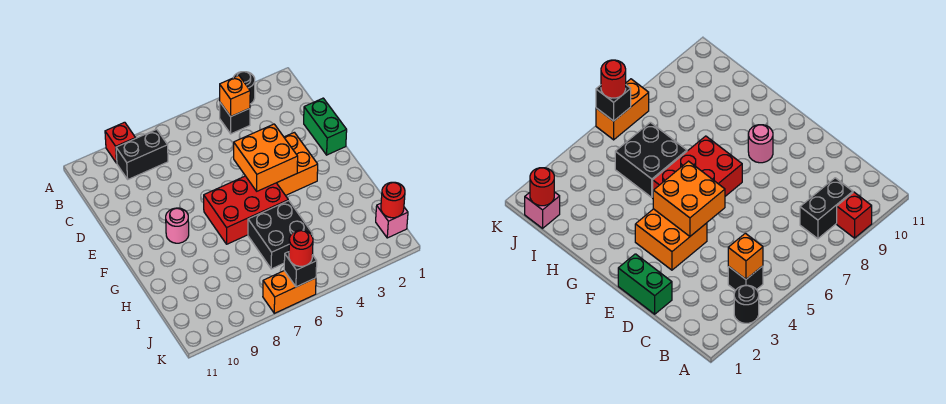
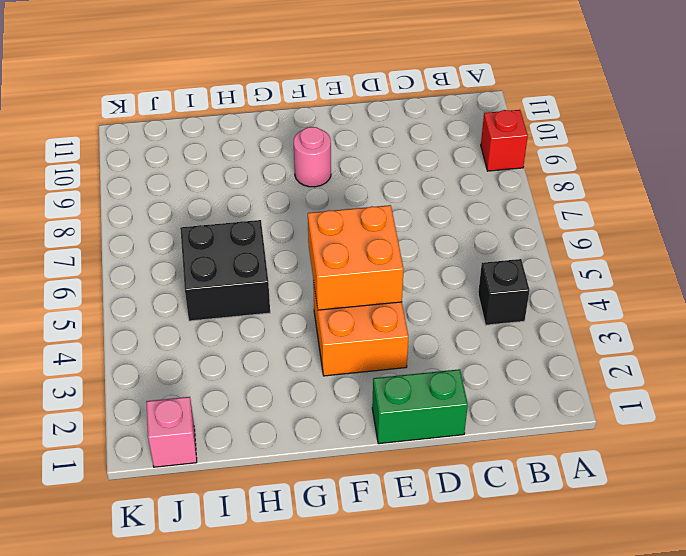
none -> black round brick A3 level 1
none -> black brick B8:B9 level 1
none -> red brick F5:G7 level 1

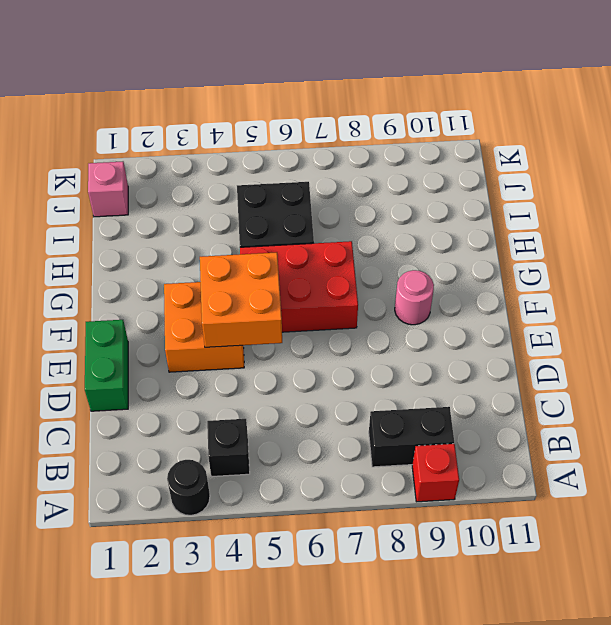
none -> orange brick K6:K7 level 1
none -> orange brick B4 level 2
none -> red round brick J1 level 2

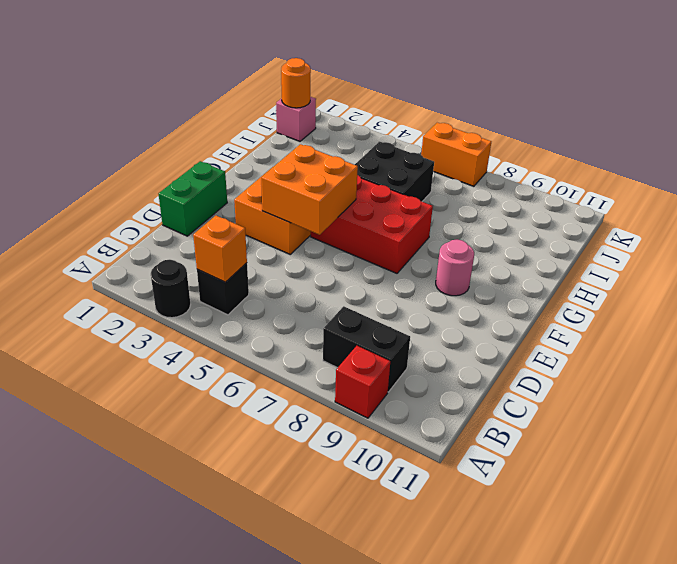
orange round brick J1 level 2 -> red round brick J1 level 2
none -> black brick K6 level 2
none -> red round brick K6 level 3

